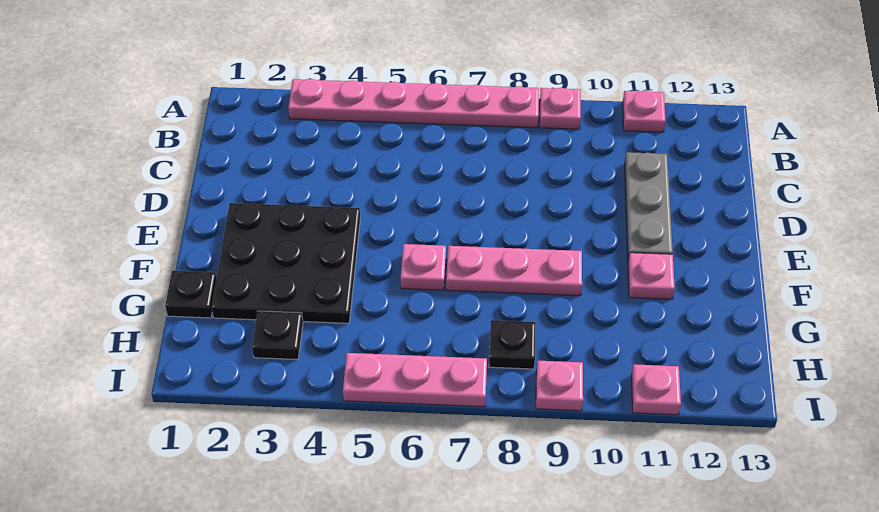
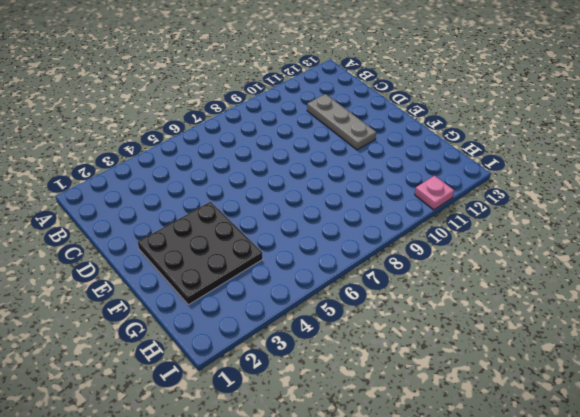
none -> pink plate A3:A8 level 1
none -> pink plate A9 level 1
none -> pink plate A11 level 1

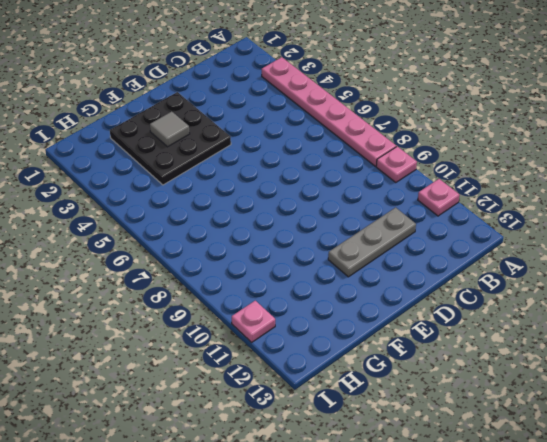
grey tile F3 level 2 -> none
none -> pink plate F6 level 1
none -> pink plate F7:F9 level 1
none -> pink plate F11 level 1

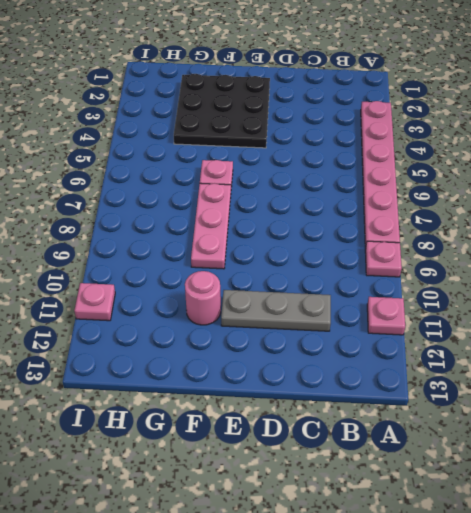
pink round brick F11 level 1 -> pink plate F11 level 1
none -> black plate G1 level 1
none -> black plate H3 level 1
none -> black plate H8 level 1

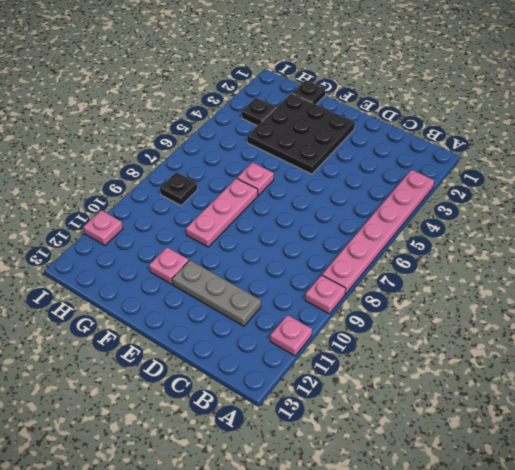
none -> pink plate I5:I7 level 1
none -> pink plate I9 level 1

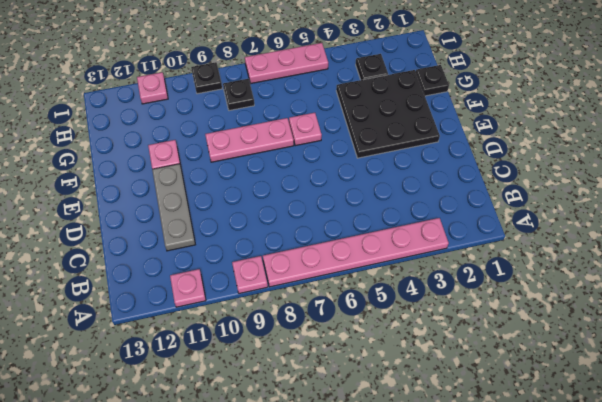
black plate I9 level 1 -> pink plate I9 level 1

